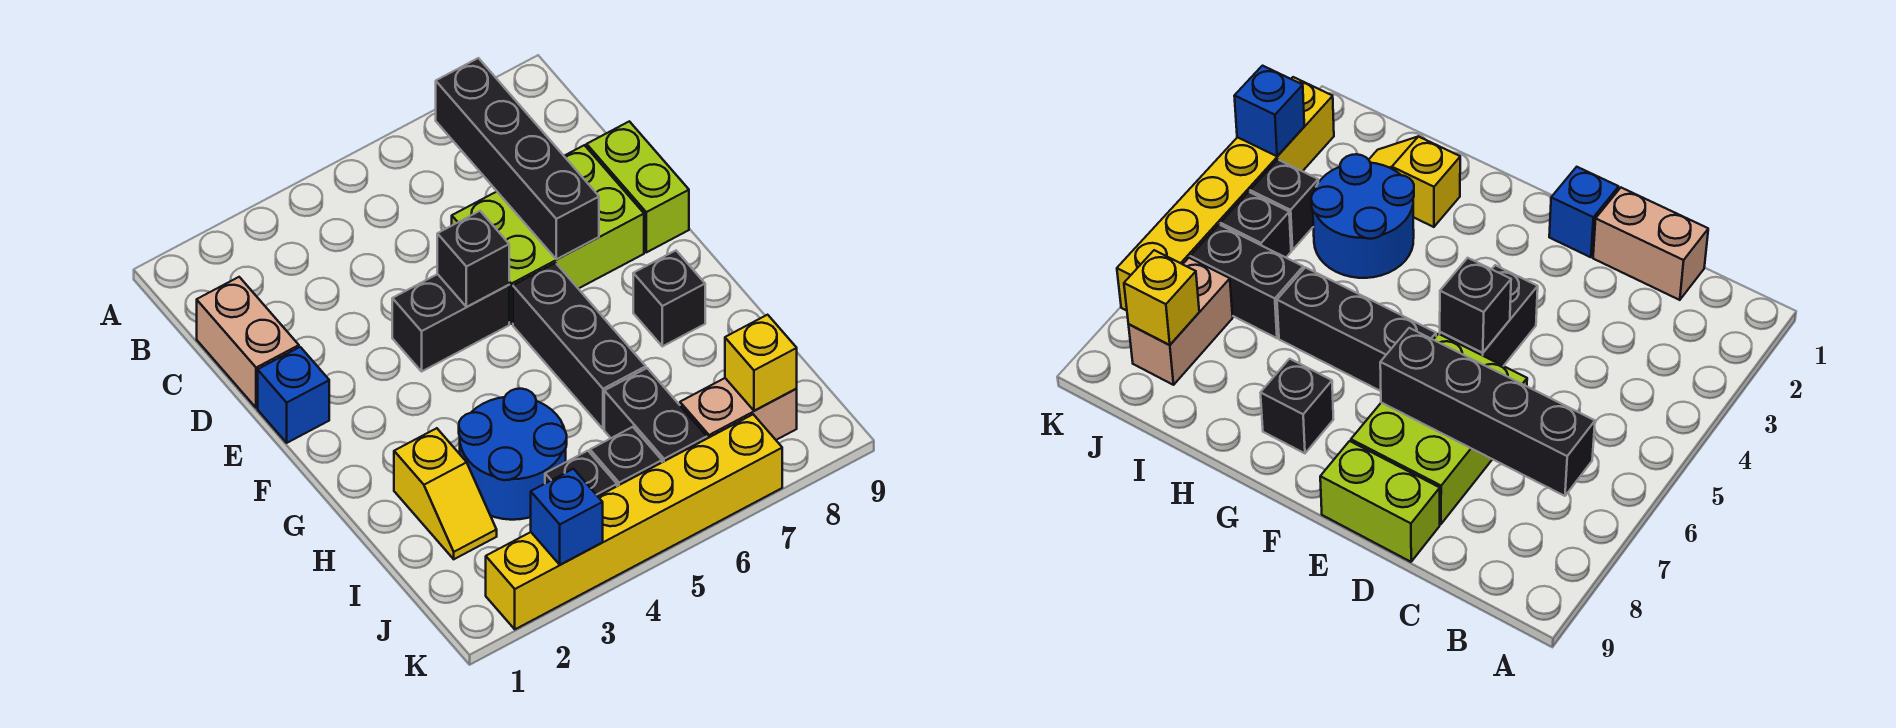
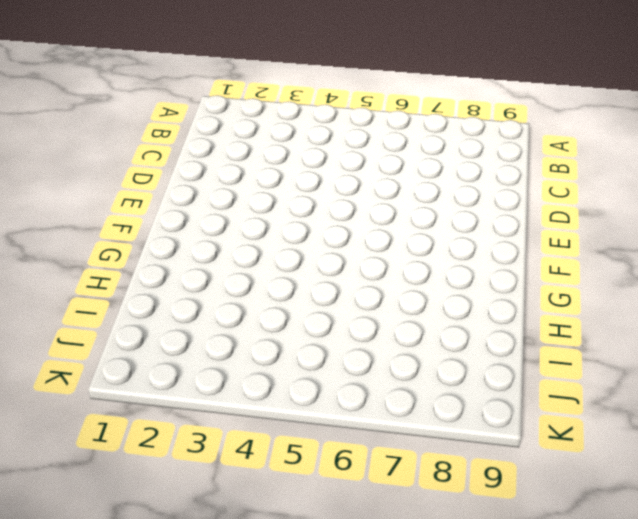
none -> tan brick C1:D1 level 1
none -> lime brick D6:E8 level 1
none -> lime brick D9:E9 level 1

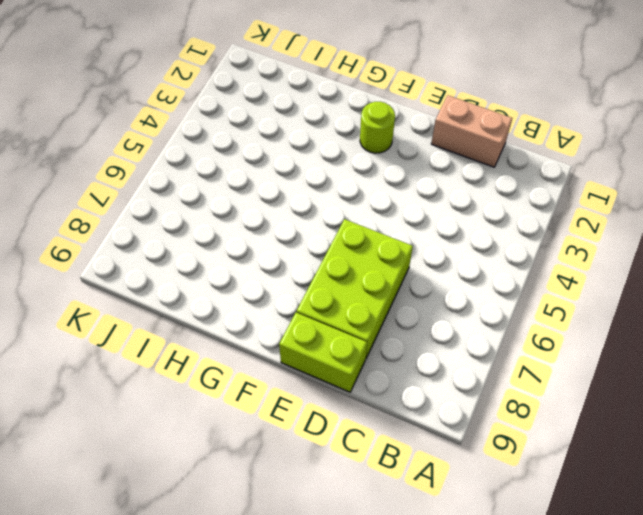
lime round brick F2 level 1 -> none
none -> blue brick E1 level 1
none -> black brick E4:E5 level 1
none -> black brick F6:H6 level 1

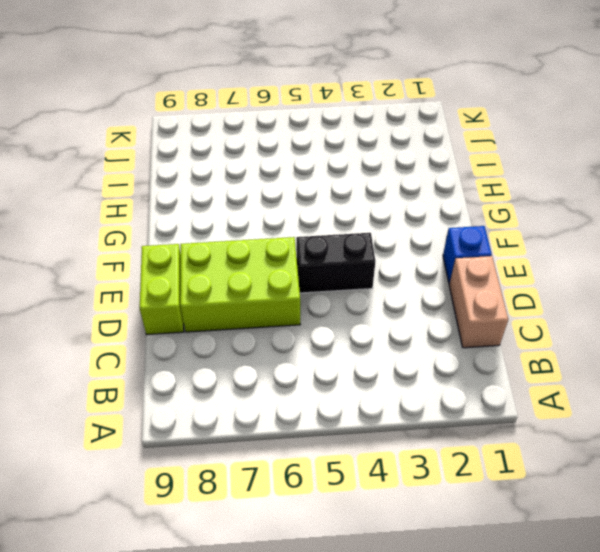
none -> black brick F6:H6 level 1
none -> black brick G8 level 1
none -> yellow slope H2:I2 level 1 top H

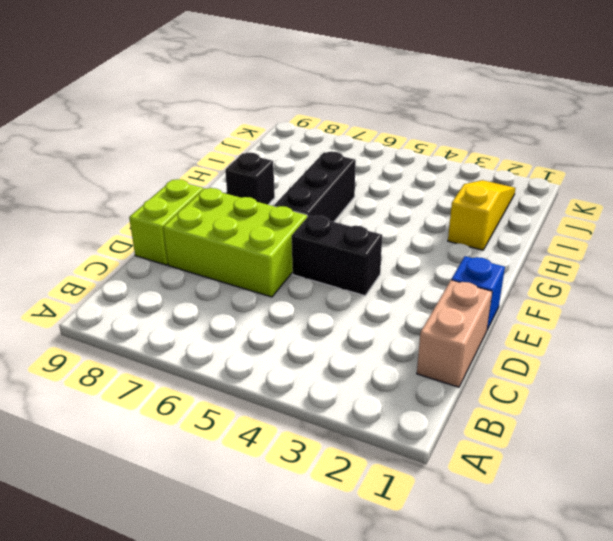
yellow slope H2:J2 level 1 top H -> yellow slope H2:I2 level 1 top H
none -> blue round brick H3:I4 level 1
none -> black brick I6:J6 level 1
none -> black brick J4 level 1

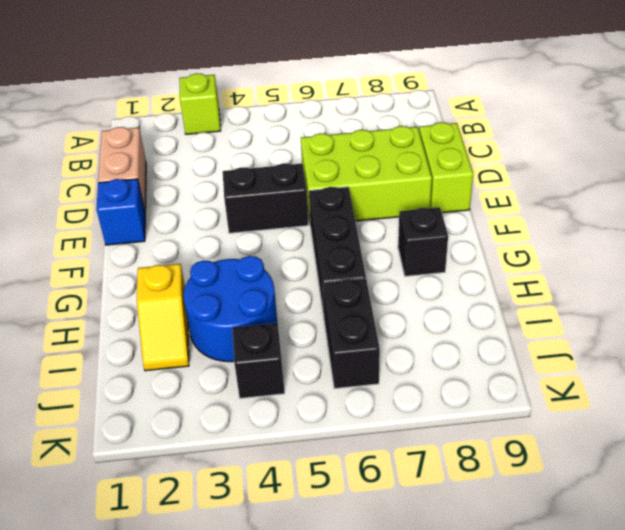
lime brick A3 level 1 -> none
none -> black brick J5 level 1
none -> tan brick J7:J8 level 1
none -> yellow brick K2:K7 level 1

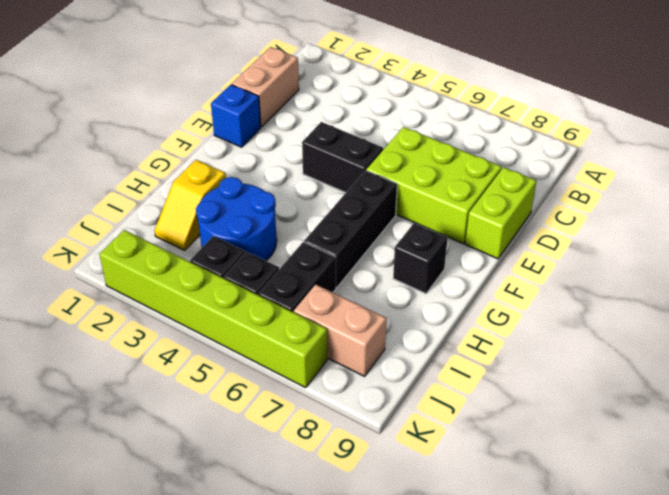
lime brick K2:K7 level 1 -> yellow brick K2:K7 level 1
none -> black brick B7:E7 level 2
none -> black brick E5 level 2
none -> yellow brick J8 level 2

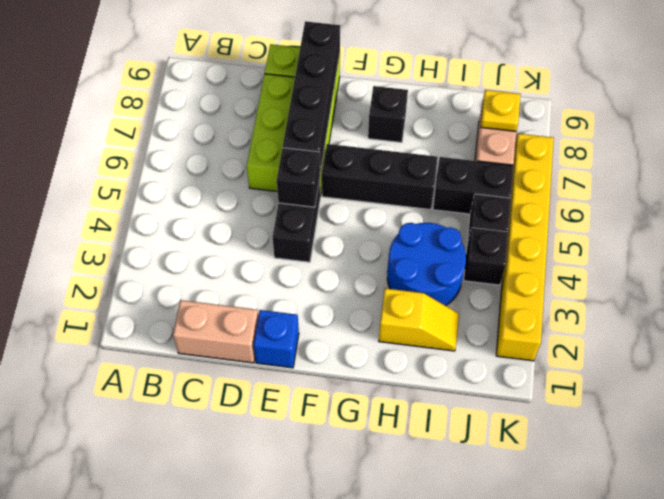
black brick E6:E9 level 2 -> black brick B7:E7 level 2
yellow plate J8 level 2 -> yellow brick J8 level 2
none -> blue brick K3 level 2

